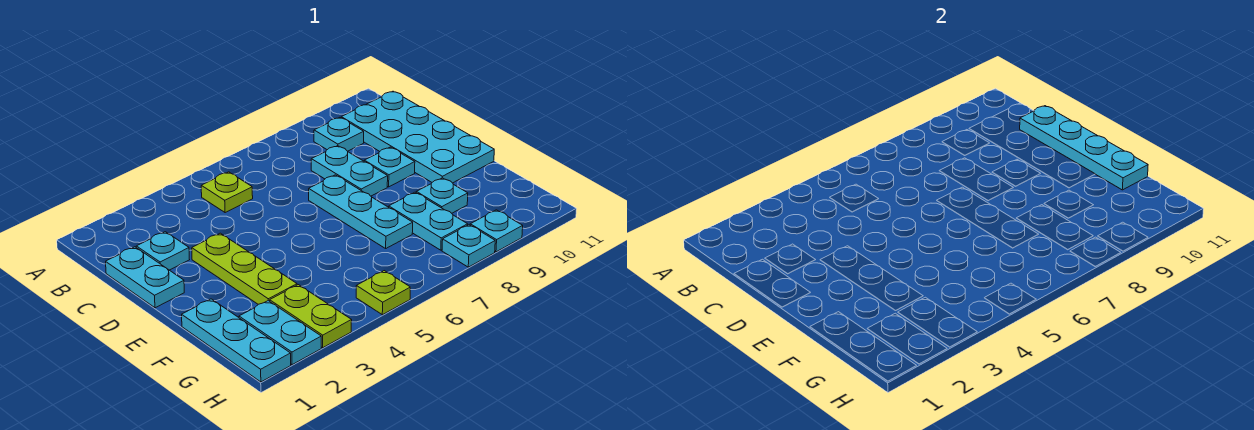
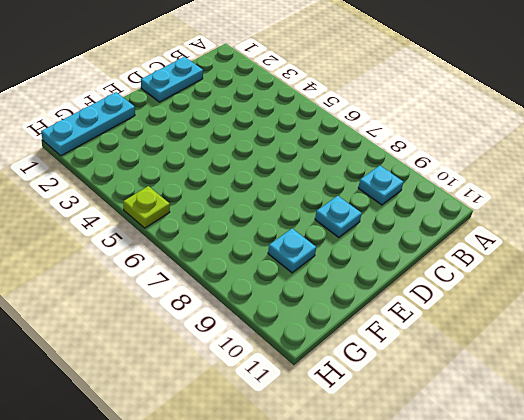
none -> lime plate B5 level 1
none -> cyan plate B10:E11 level 1
none -> cyan plate C2 level 1

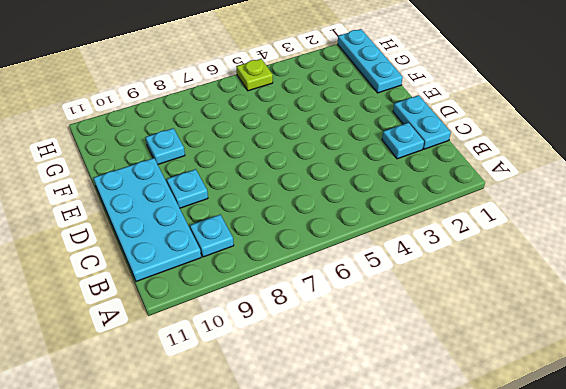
none -> lime plate B5 level 1
none -> cyan plate C8:D8 level 1
none -> lime plate D3:F3 level 1

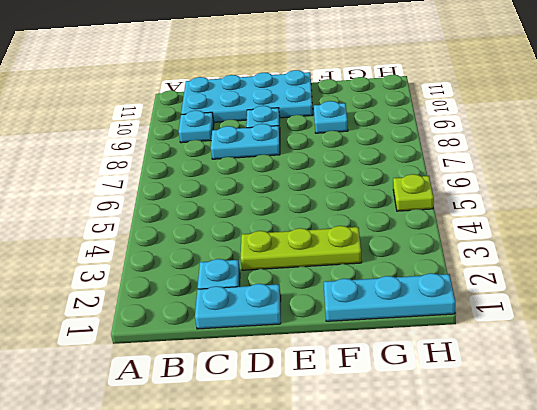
none -> lime plate B5 level 1
none -> cyan plate D7:F7 level 1
none -> cyan plate F8:G8 level 1

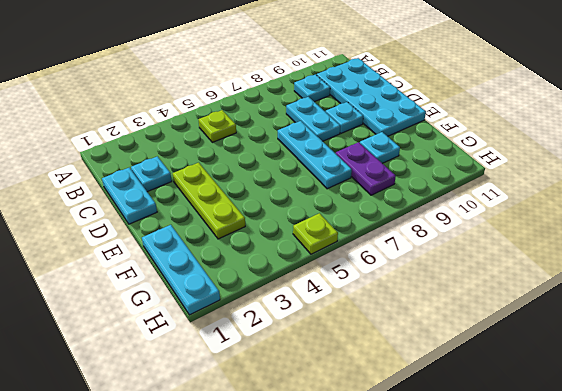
purple plate F8:G8 level 1 -> cyan plate F8:G8 level 1
none -> cyan plate G2:H2 level 1
none -> lime plate G3:H3 level 1
none -> cyan plate H8 level 1

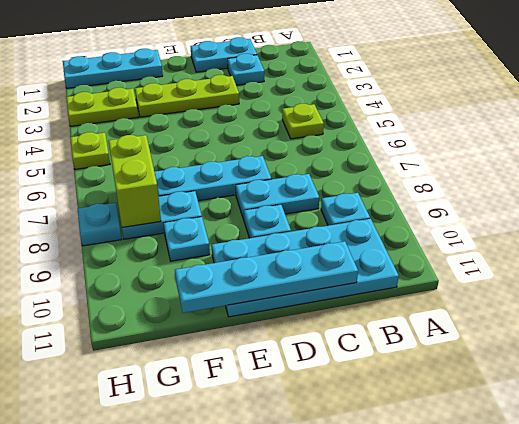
lime brick G7:G8 level 2 -> none
none -> cyan plate G2:H2 level 1
none -> cyan plate H9 level 1

